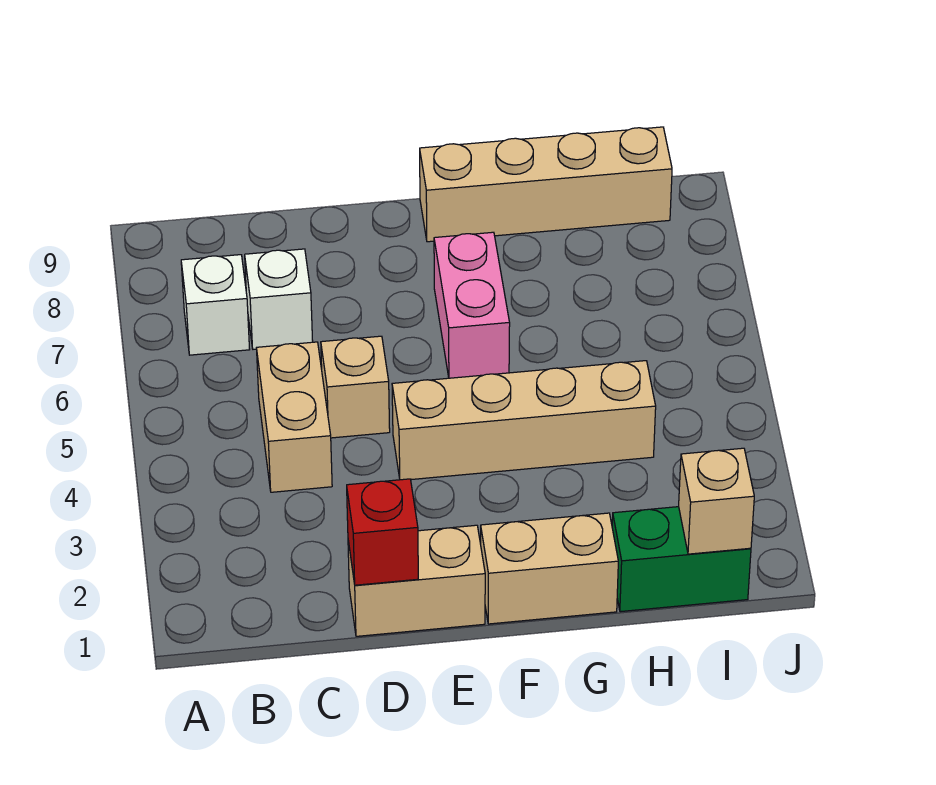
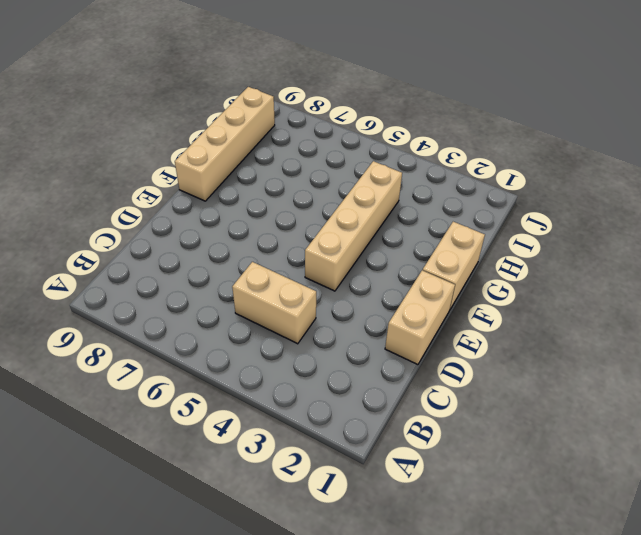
none -> white brick B7 level 1
none -> white brick C7 level 1
none -> tan brick D5 level 1

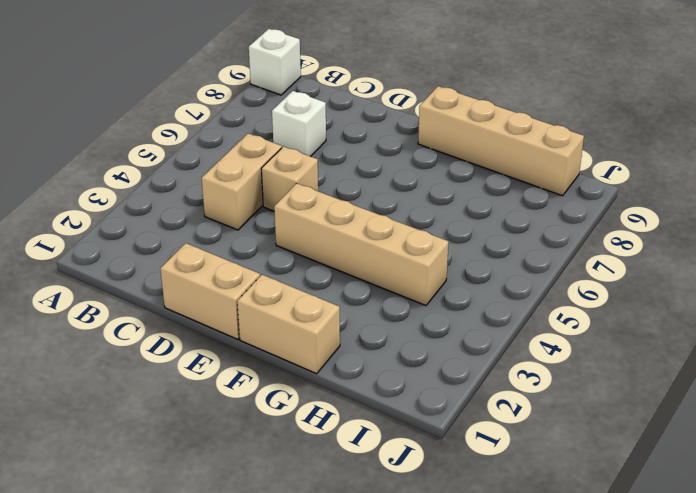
white brick A9 level 1 -> white brick B7 level 1
none -> pink brick F6:F7 level 1
none -> green brick H1:I1 level 1
none -> red brick D1 level 2

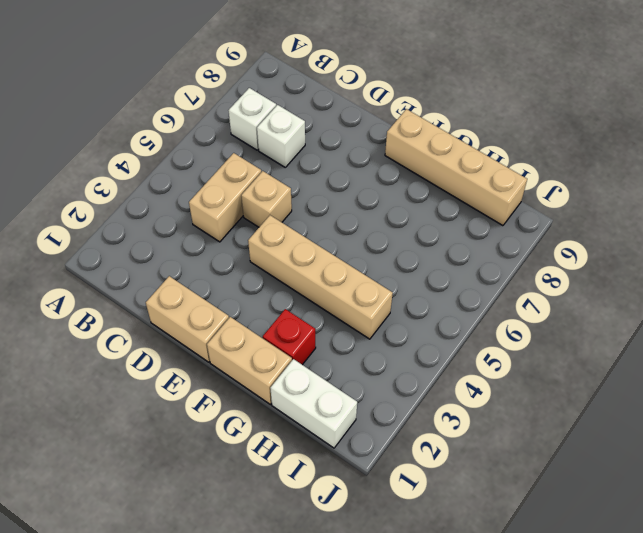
red brick G2 level 1 -> red brick D1 level 2
white brick H1:I1 level 1 -> green brick H1:I1 level 1
none -> pink brick F6:F7 level 1
none -> tan brick I1 level 2

